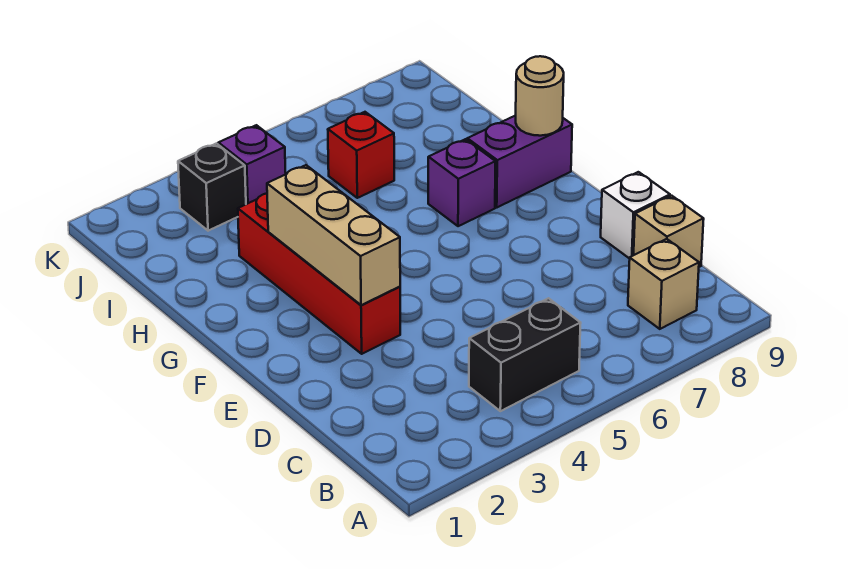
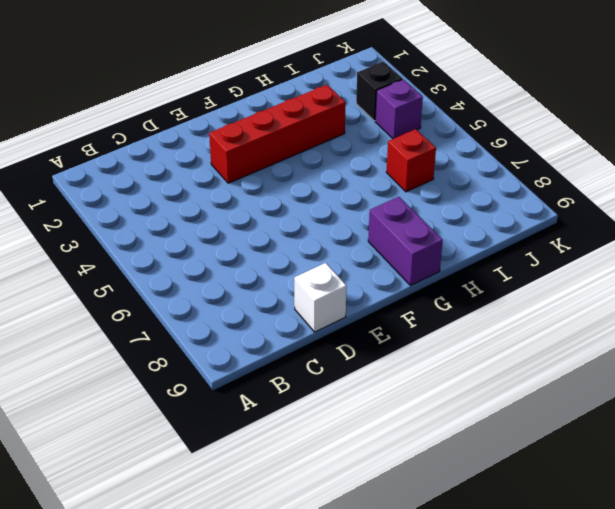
none -> black brick B4:B5 level 1
none -> tan brick B8 level 1
none -> tan brick C9 level 1

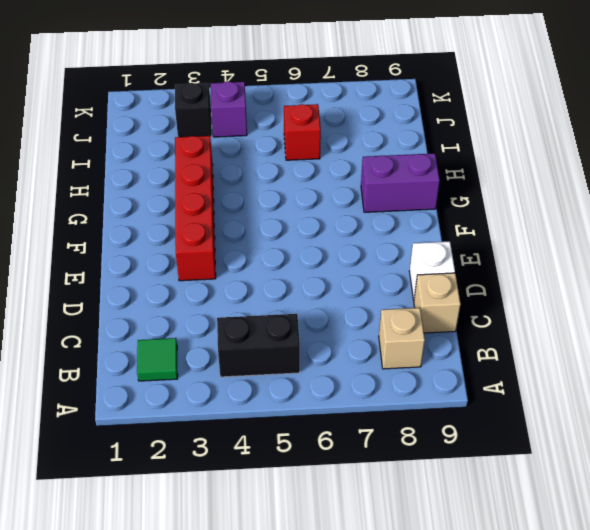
green tile B2 level 1 -> none
none -> purple brick G7 level 1
none -> tan brick E3:G3 level 2
none -> tan round brick G9 level 2

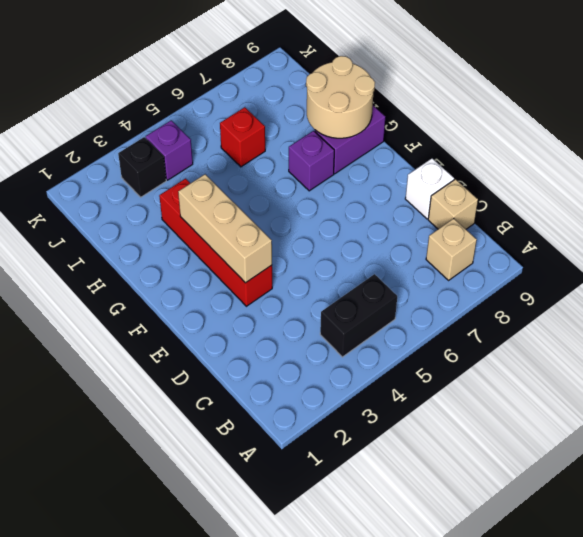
tan round brick G8:H9 level 2 -> tan round brick G9 level 2

